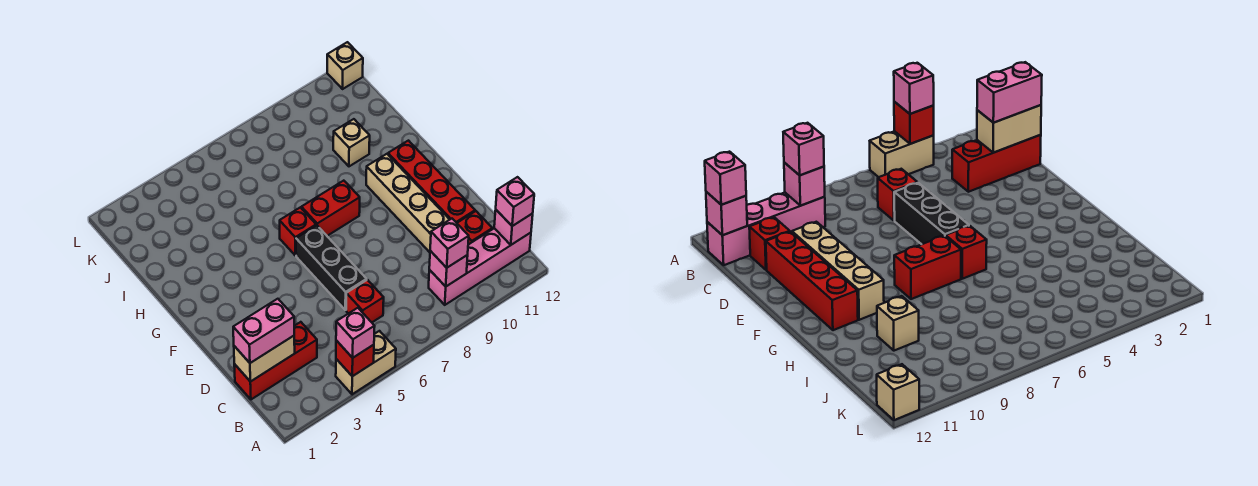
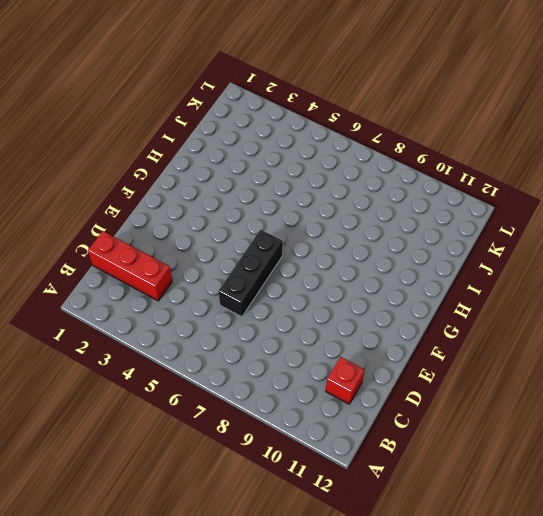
none -> tan brick A4:A5 level 1
none -> pink brick B9:B12 level 1
none -> red brick C6 level 1

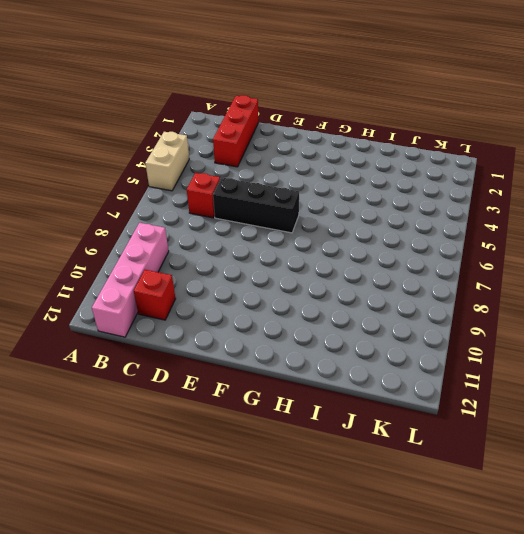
none -> tan brick D10:G10 level 1
none -> red brick D11:G11 level 1
none -> red brick G6 level 1

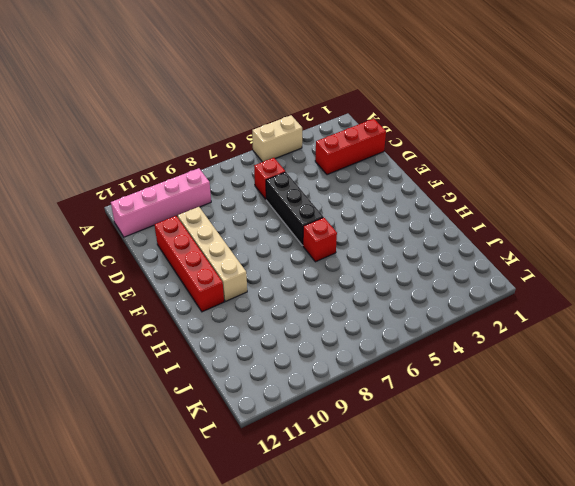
none -> red brick C11 level 1
none -> red brick G7:G8 level 1
none -> tan brick I10 level 1

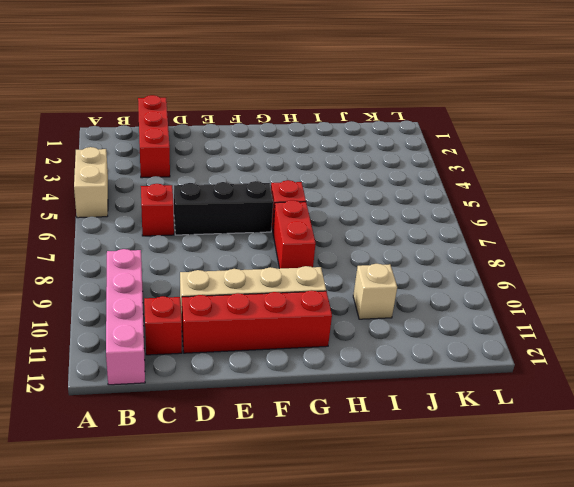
none -> tan brick L12 level 1
none -> red brick A4 level 2
none -> pink brick B9 level 2

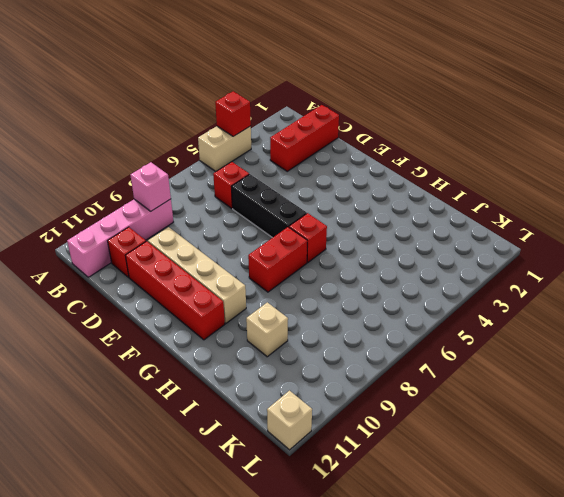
none -> pink brick B12 level 2
none -> tan brick C1:C2 level 2
none -> pink brick A4 level 3

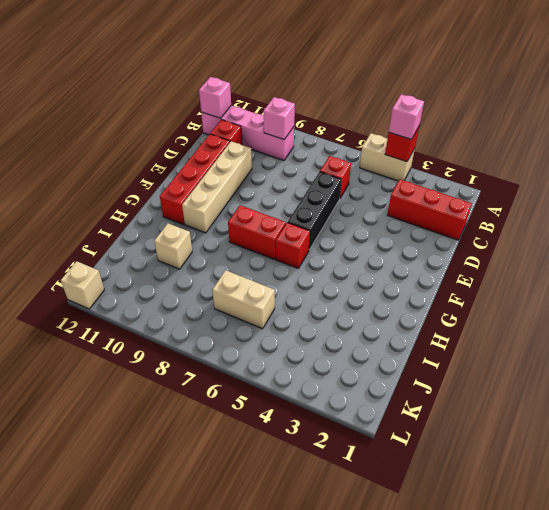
tan brick J6:J7 level 1 -> tan brick C1:C2 level 2
none -> pink brick B9 level 3
none -> pink brick B12 level 3
none -> pink brick C1:C2 level 3

